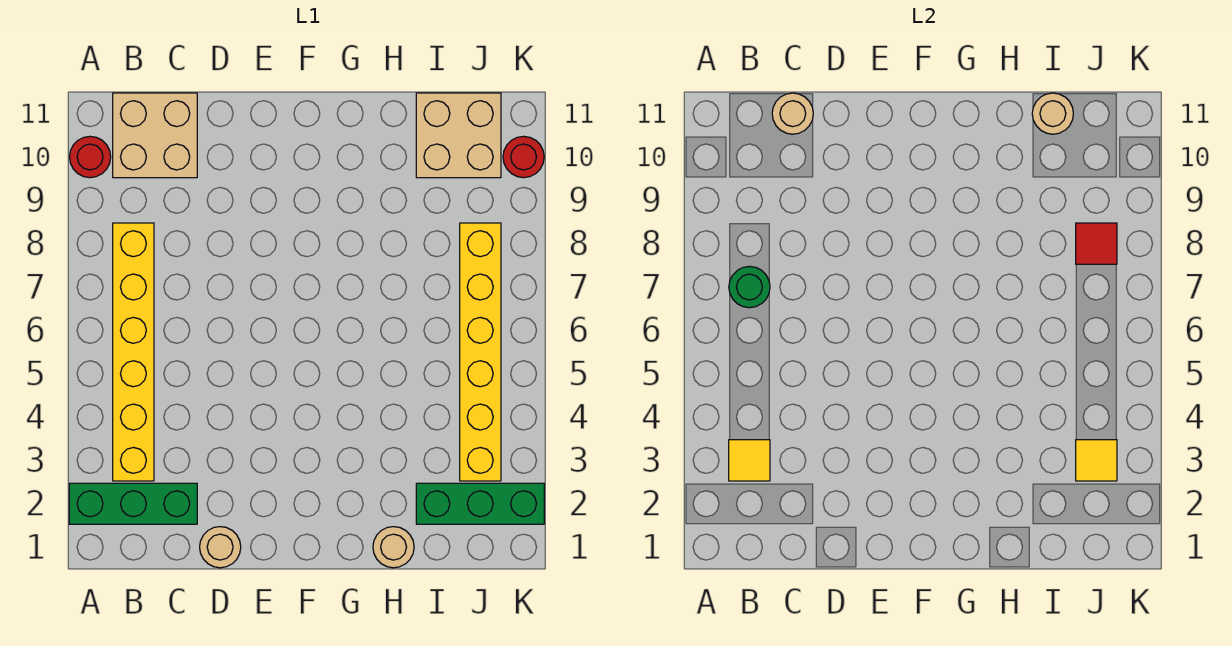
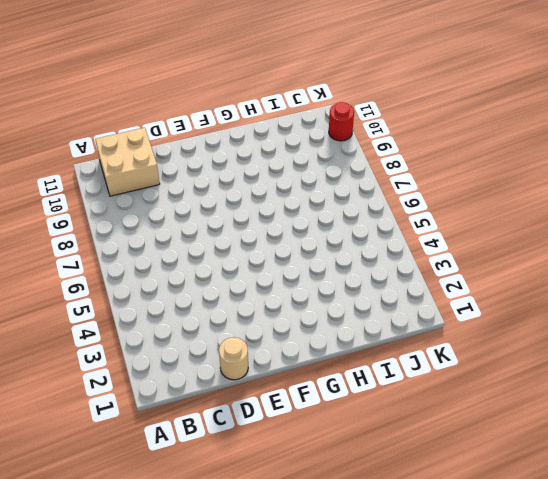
none -> green brick A2:C2 level 1
none -> red round brick A10 level 1
none -> yellow brick B3:B8 level 1

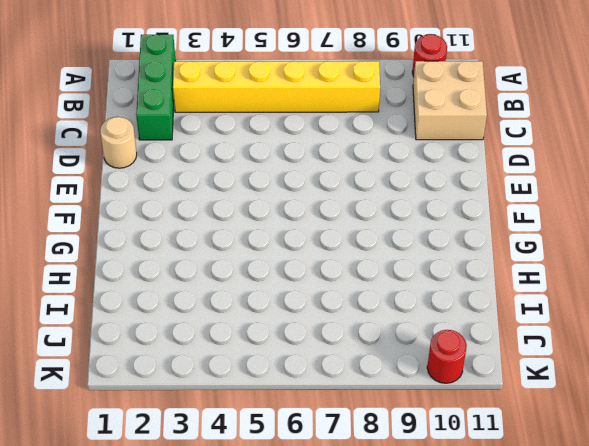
none -> tan round brick H1 level 1
none -> green brick I2:K2 level 1
none -> tan brick I10:J11 level 1

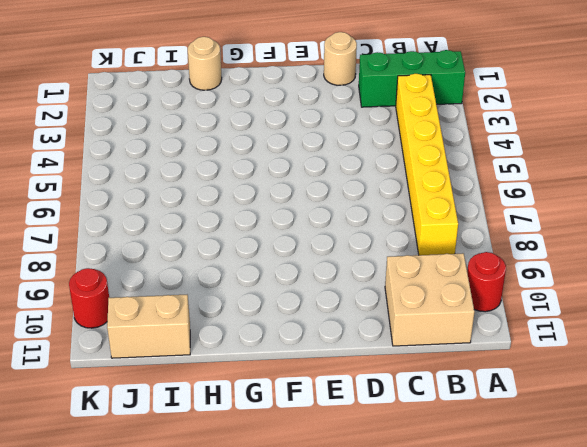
tan brick I11:J11 level 1 -> tan brick I10:J11 level 1
none -> green brick I2:K2 level 1
none -> yellow brick J3:J8 level 1
none -> yellow tile B3 level 2

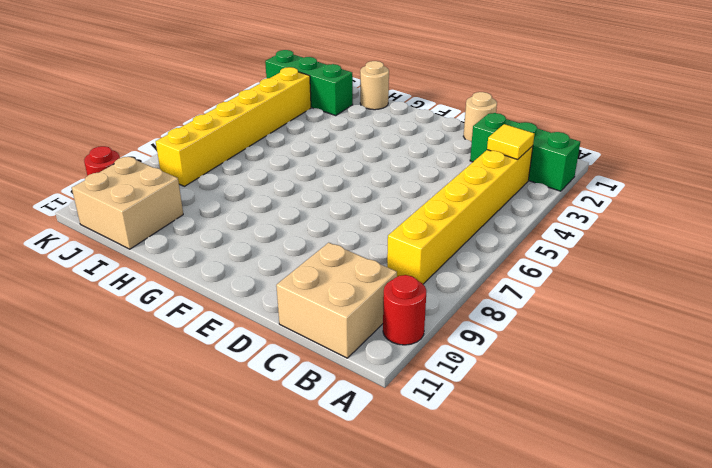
none -> green round brick B7 level 2
none -> tan round brick C11 level 2
none -> tan round brick I11 level 2

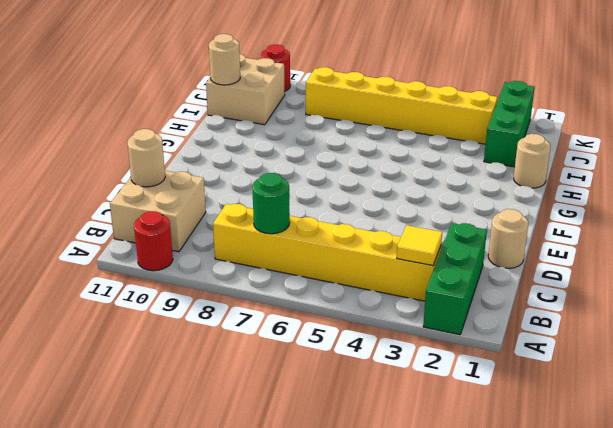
none -> yellow tile J3 level 2
none -> red tile J8 level 2

